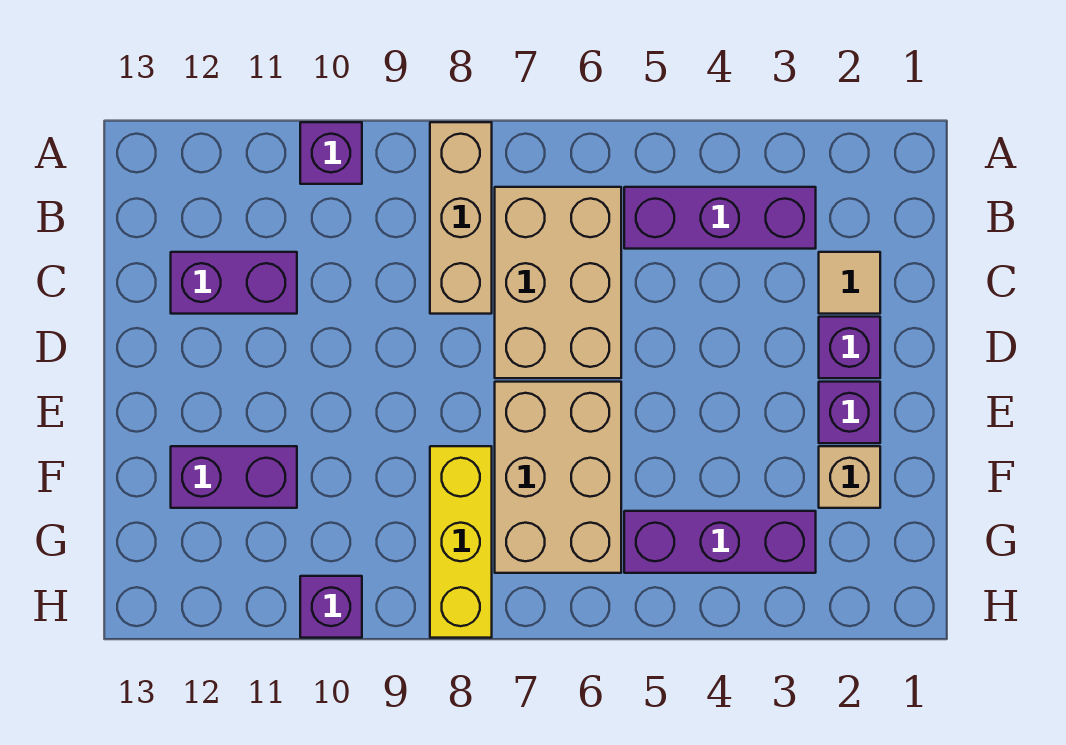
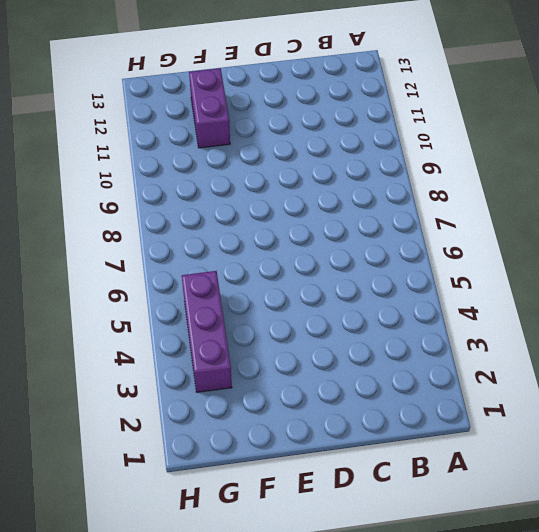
none -> tan brick A8:C8 level 1
none -> purple brick A10 level 1
none -> purple brick B3:B5 level 1

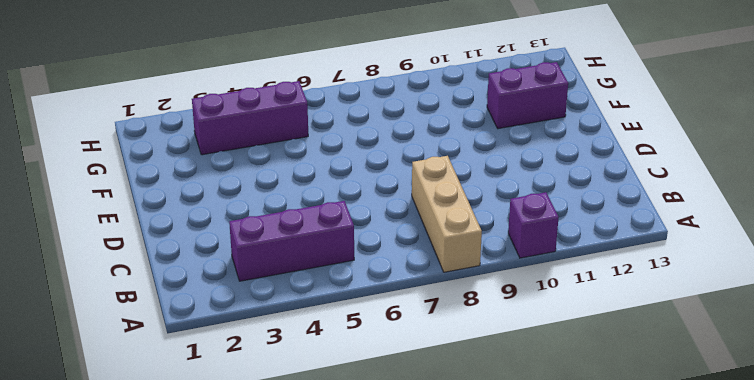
none -> tan brick B6:D7 level 1
none -> tan tile C2 level 1
none -> purple brick C11:C12 level 1

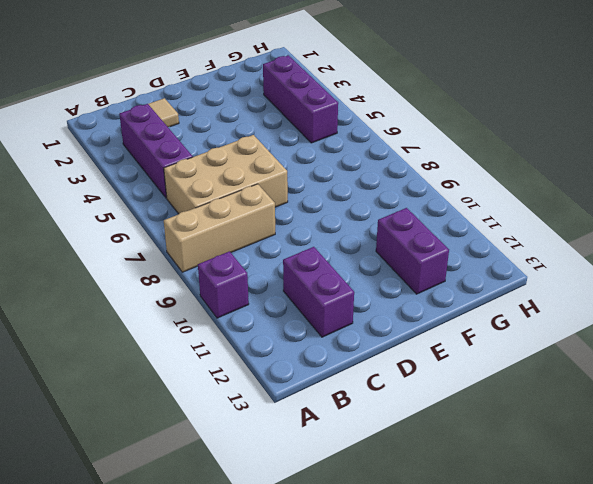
none -> purple brick D2 level 1
none -> purple brick E2 level 1
none -> tan brick E6:G7 level 1

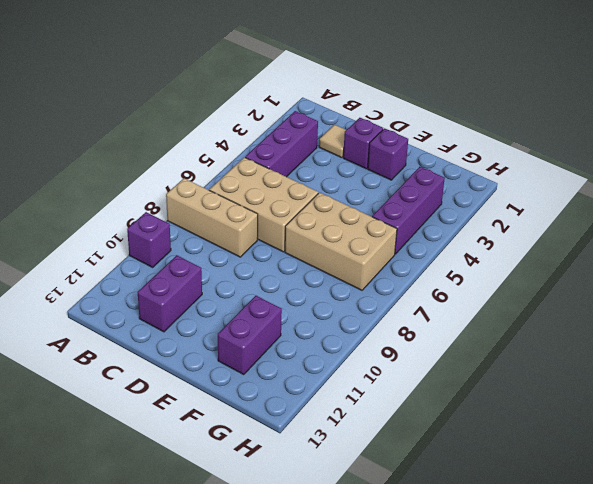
none -> tan brick F2 level 1
none -> yellow brick F8:H8 level 1
none -> purple brick H10 level 1

